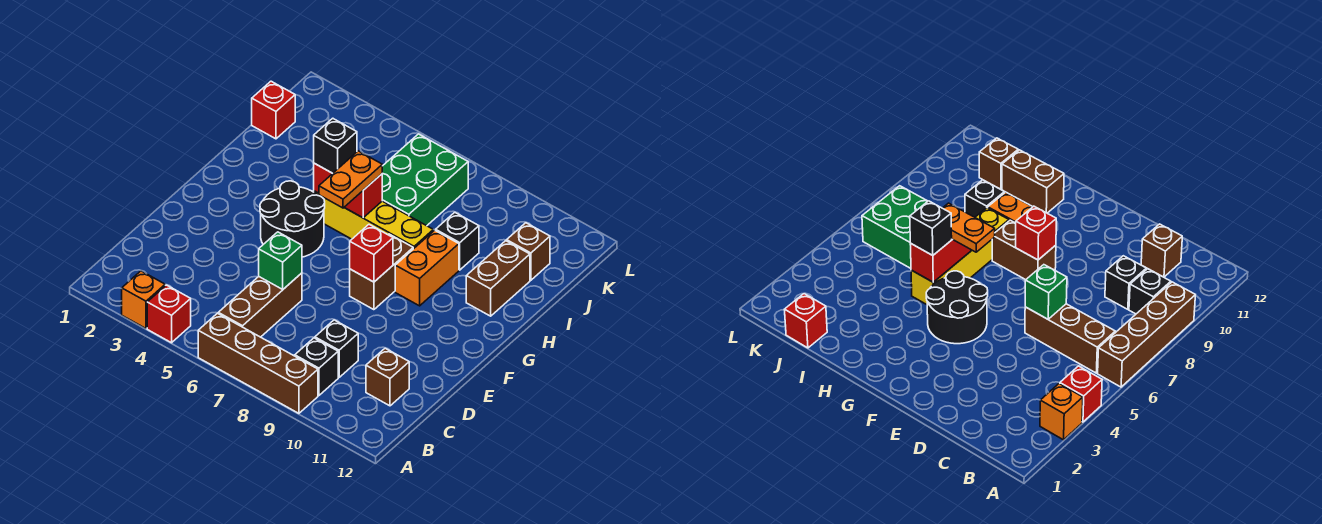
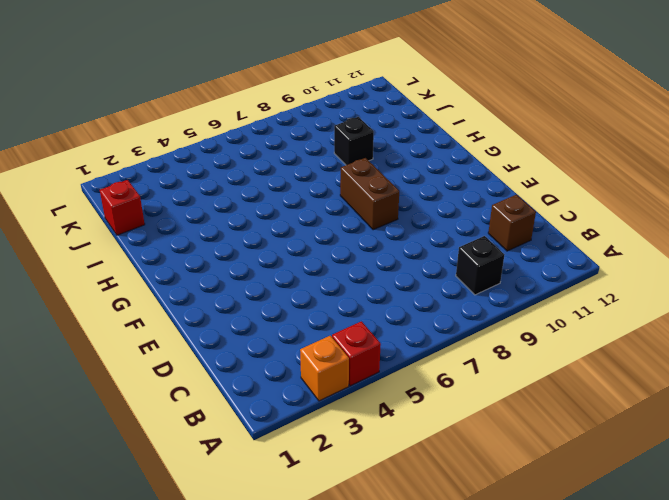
none -> brown brick A6:A9 level 1
none -> brown brick B6:D6 level 1
none -> black brick C9 level 1

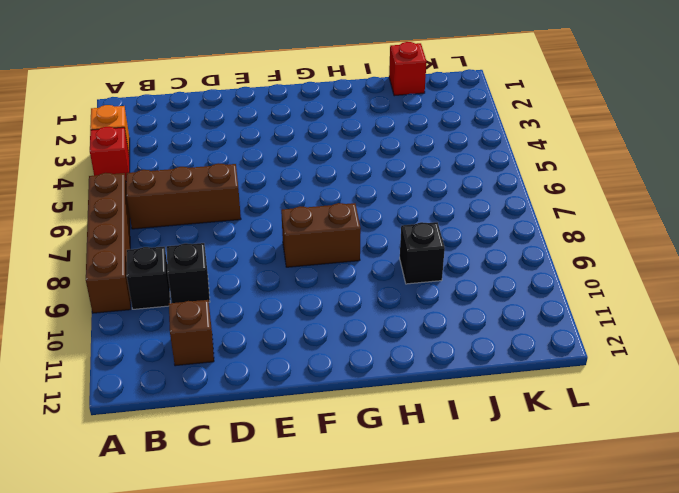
none -> black round brick F4:G5 level 1
none -> orange brick G9:H9 level 1
none -> yellow brick H5:H8 level 1

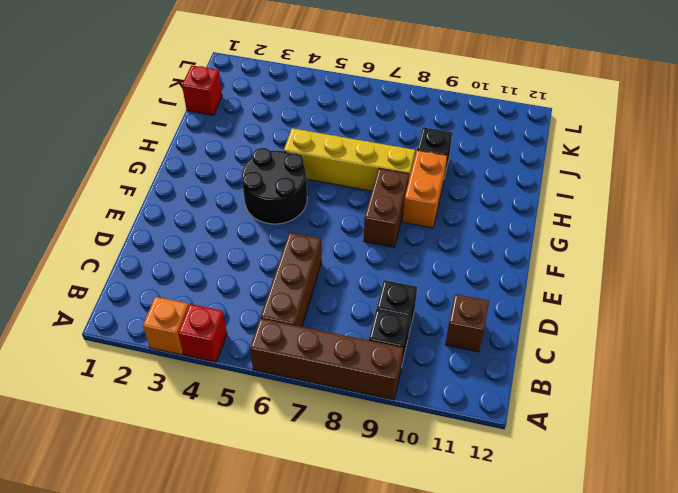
none -> brown brick H11:I11 level 1
none -> green brick I6:K7 level 1
none -> brown brick J11 level 1

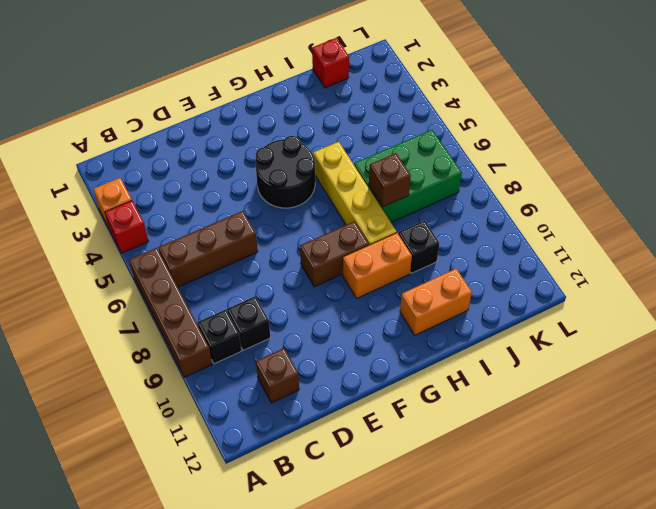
orange brick H11:I11 level 1 -> brown brick H11:I11 level 1
brown brick I7 level 2 -> brown brick J11 level 1
none -> green brick D6 level 2
none -> red brick F8 level 2
none -> red brick H5:H6 level 2

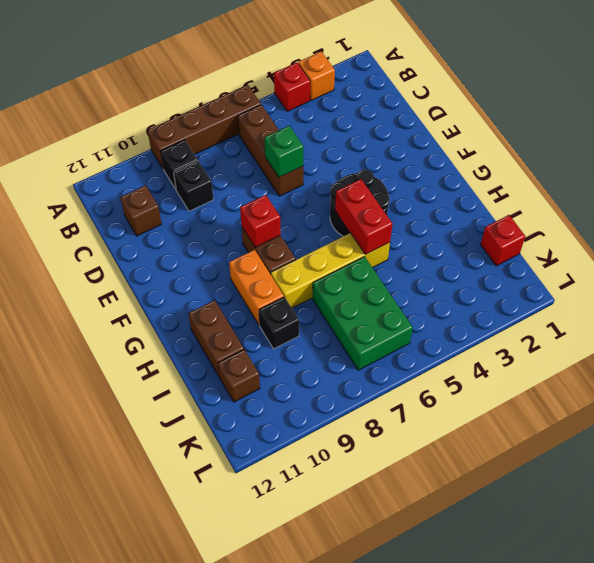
red brick G5:H5 level 2 -> red brick H5:H6 level 2
none -> orange plate G6:H6 level 3
none -> black brick H5 level 3

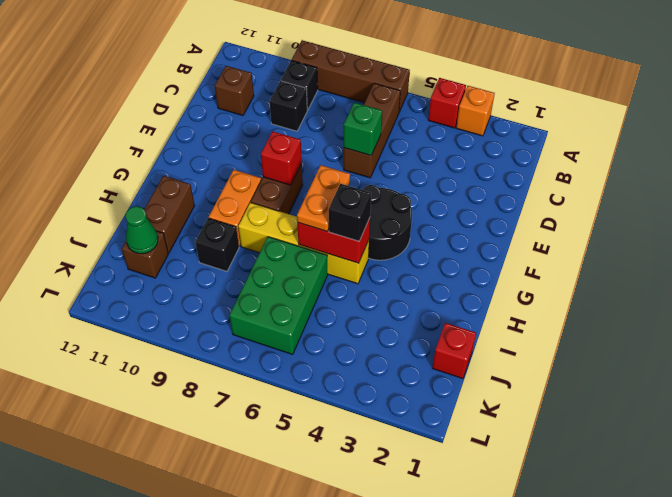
green cone J11 level 2 -> none

